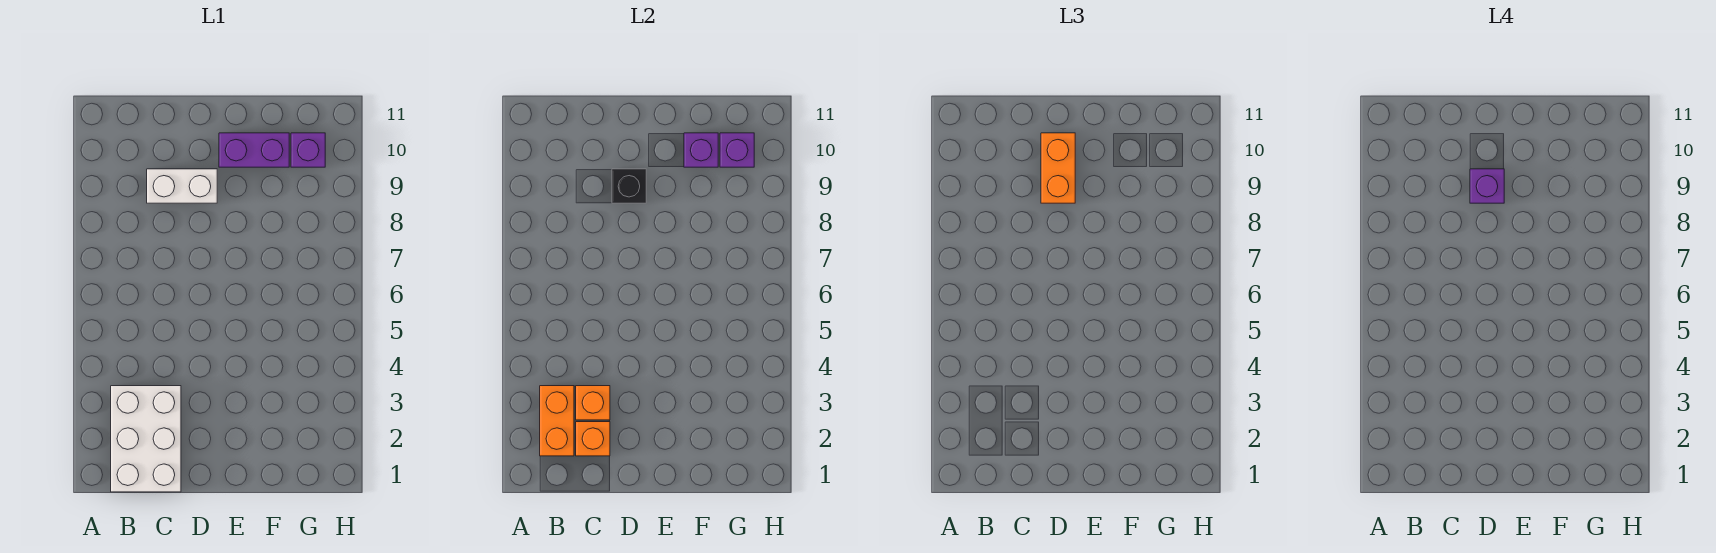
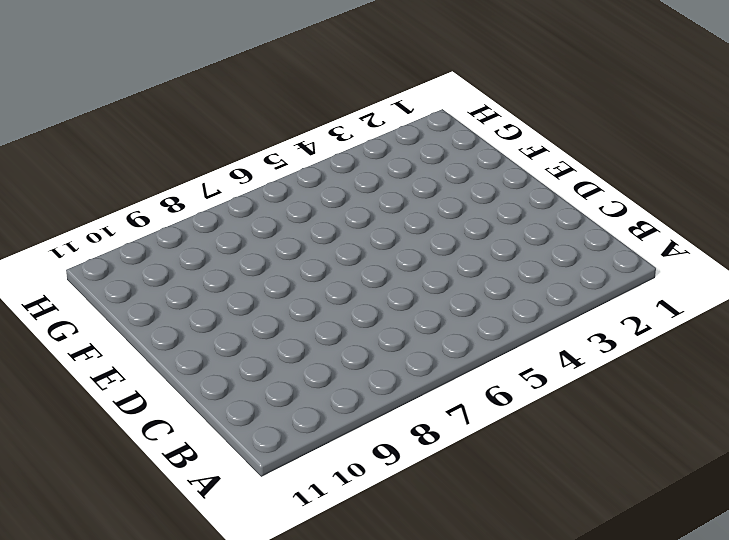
none -> white brick B1:C3 level 1
none -> white brick C9:D9 level 1
none -> purple brick E10:F10 level 1

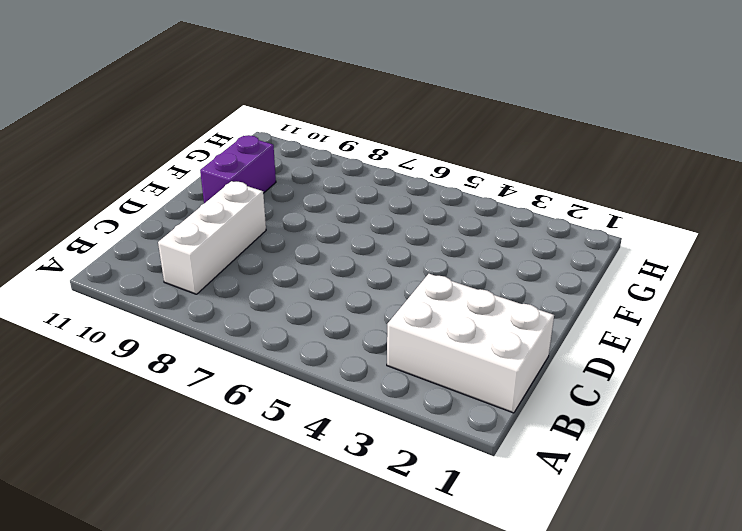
white brick B9:D9 level 1 -> white brick C9:D9 level 1
none -> purple brick G10 level 1
none -> orange brick B2:B3 level 2
none -> orange brick C2 level 2

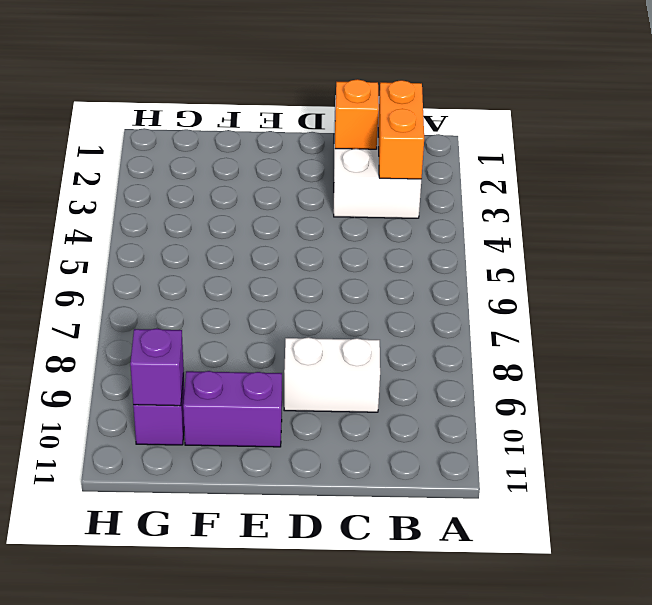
none -> orange brick C3 level 2
none -> black brick D9 level 2
none -> purple brick F10 level 2

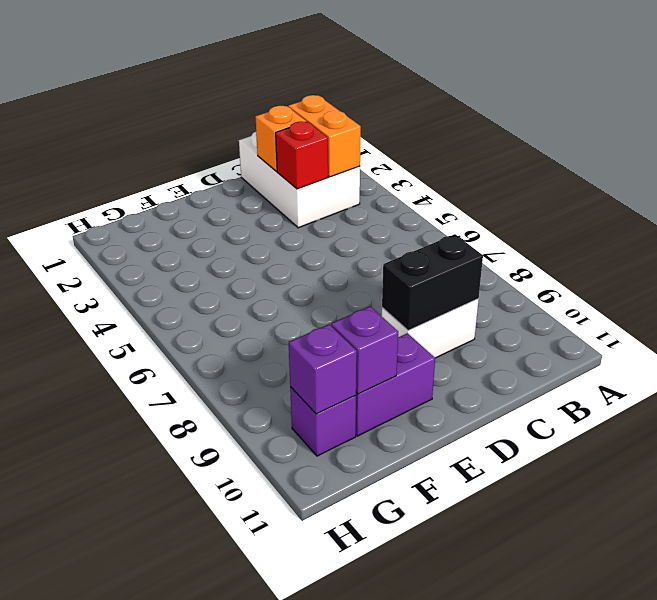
red brick C3 level 2 -> orange brick C3 level 2
black brick C9:D9 level 2 -> black brick D9 level 2
none -> orange brick D9:D10 level 3
none -> purple brick D9 level 4

